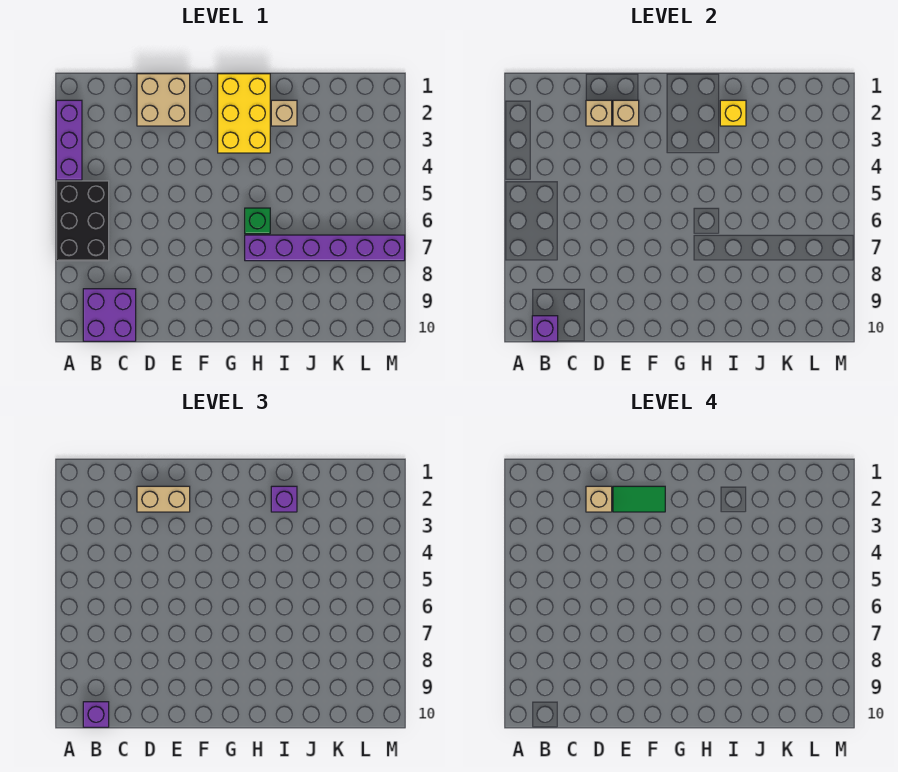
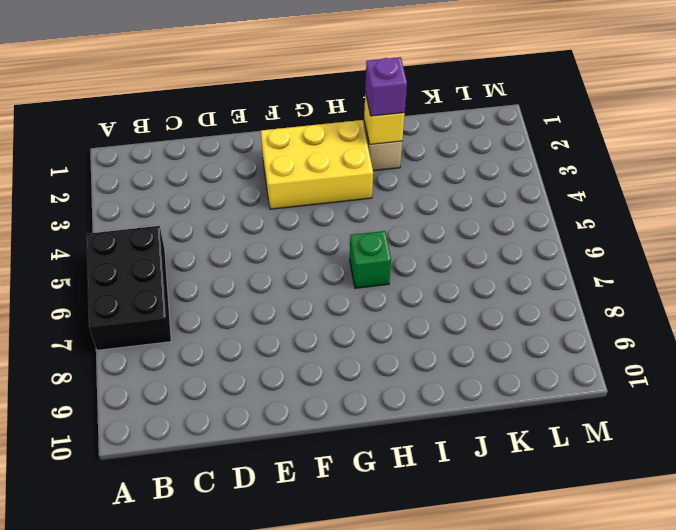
yellow brick F2:H3 level 1 -> yellow brick G1:H3 level 1
none -> purple brick A2:A4 level 1
none -> purple brick B9:C10 level 1
none -> tan brick D1:E2 level 1

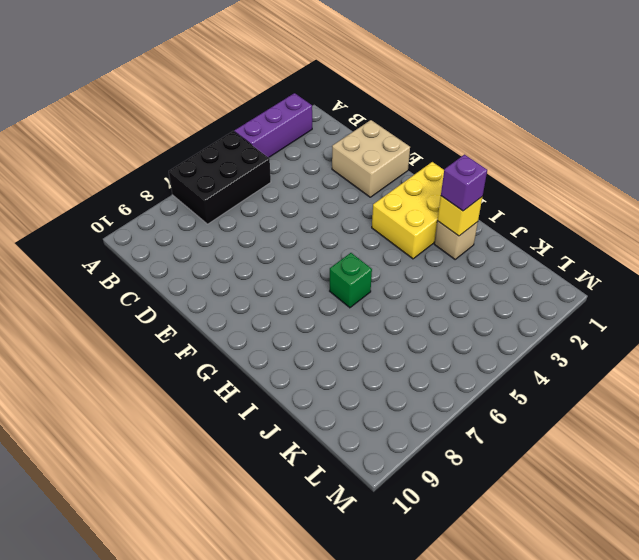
none -> purple brick B9:C10 level 1
none -> purple brick H7:M7 level 1
none -> purple brick B10 level 2

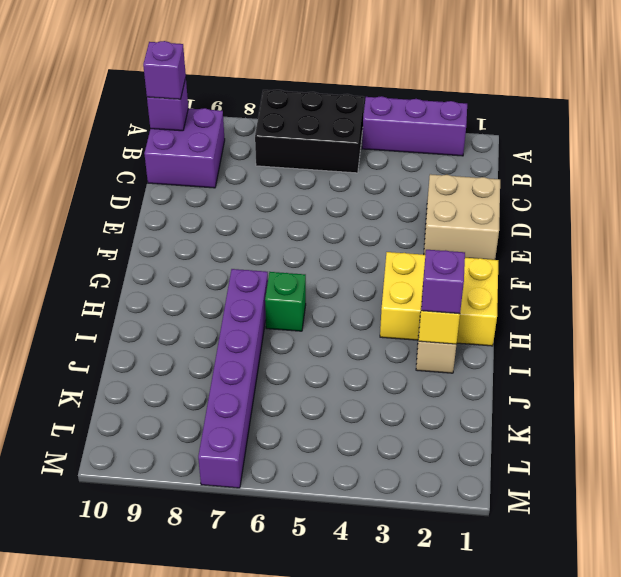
none -> tan brick D2 level 2
none -> tan brick E2 level 2
none -> tan brick D2:E2 level 3

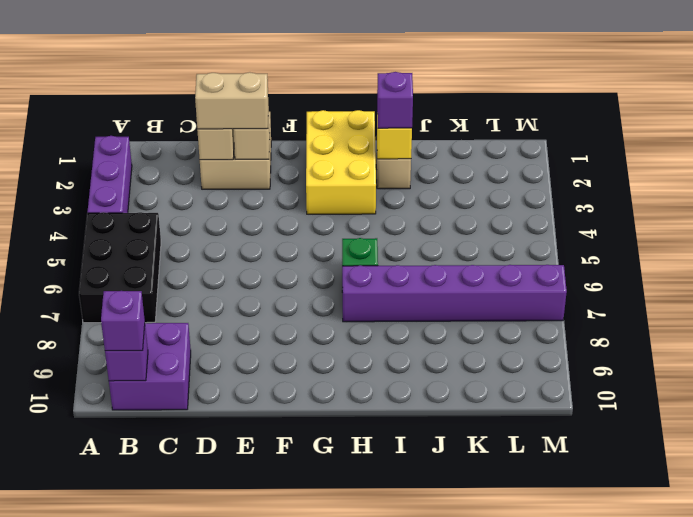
none -> tan brick D2 level 4
none -> green tile E2:F2 level 4

